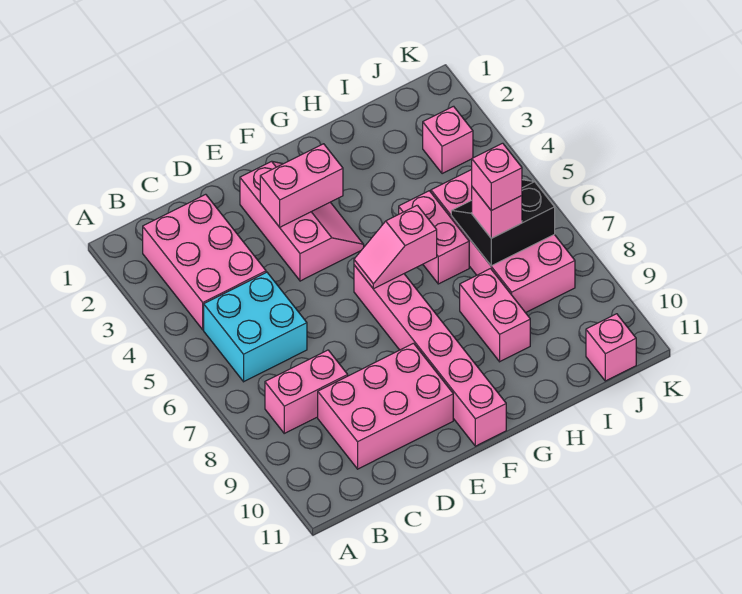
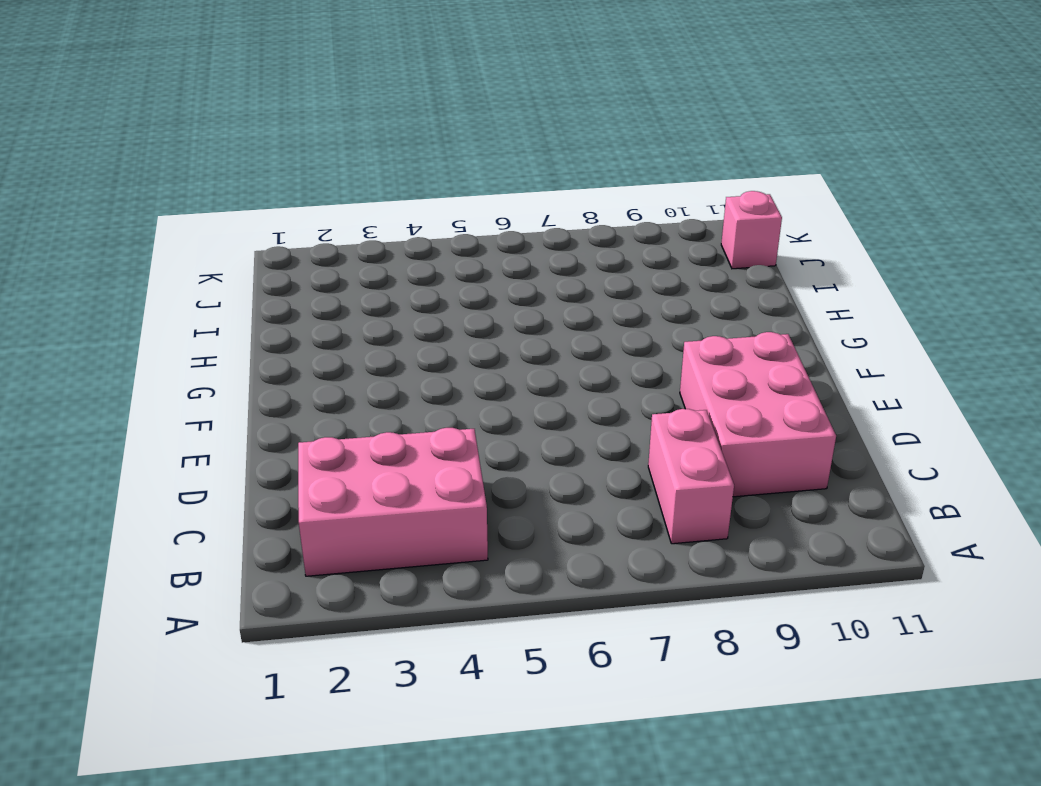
none -> cyan brick B5:C6 level 1
none -> pink slope E2:F4 level 1 top E
none -> pink brick F6:F11 level 1

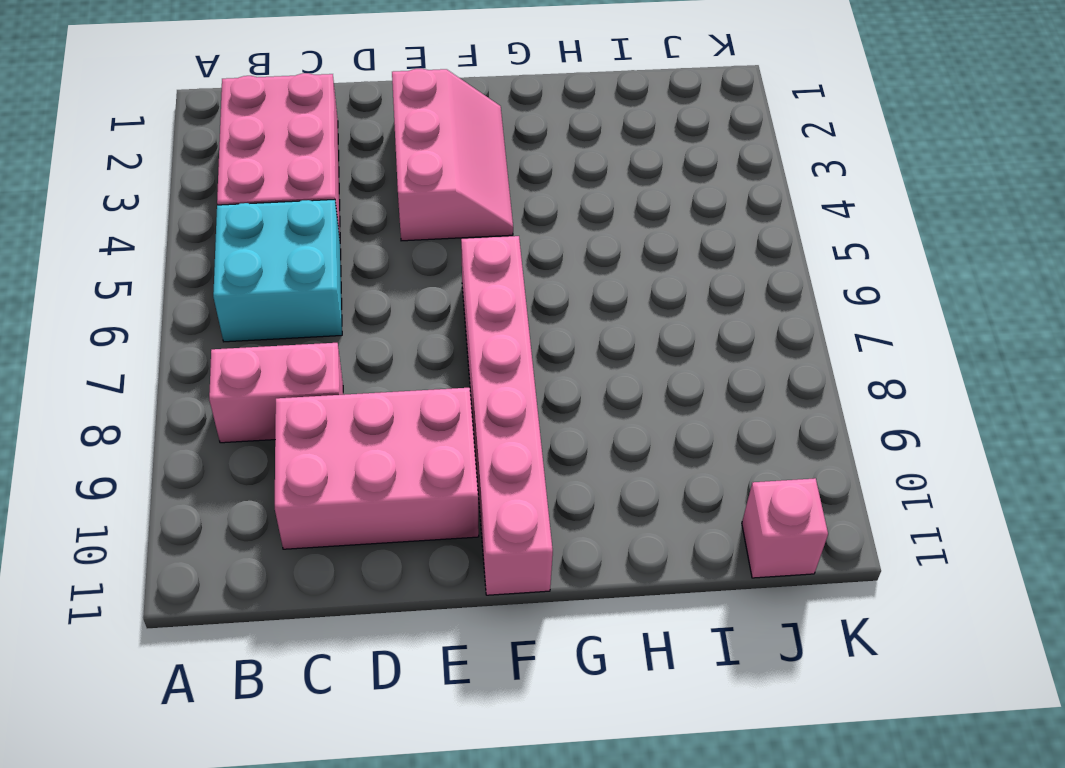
none -> pink brick H5:H6 level 1
none -> pink brick H8:H9 level 1
none -> pink brick I5:J8 level 1

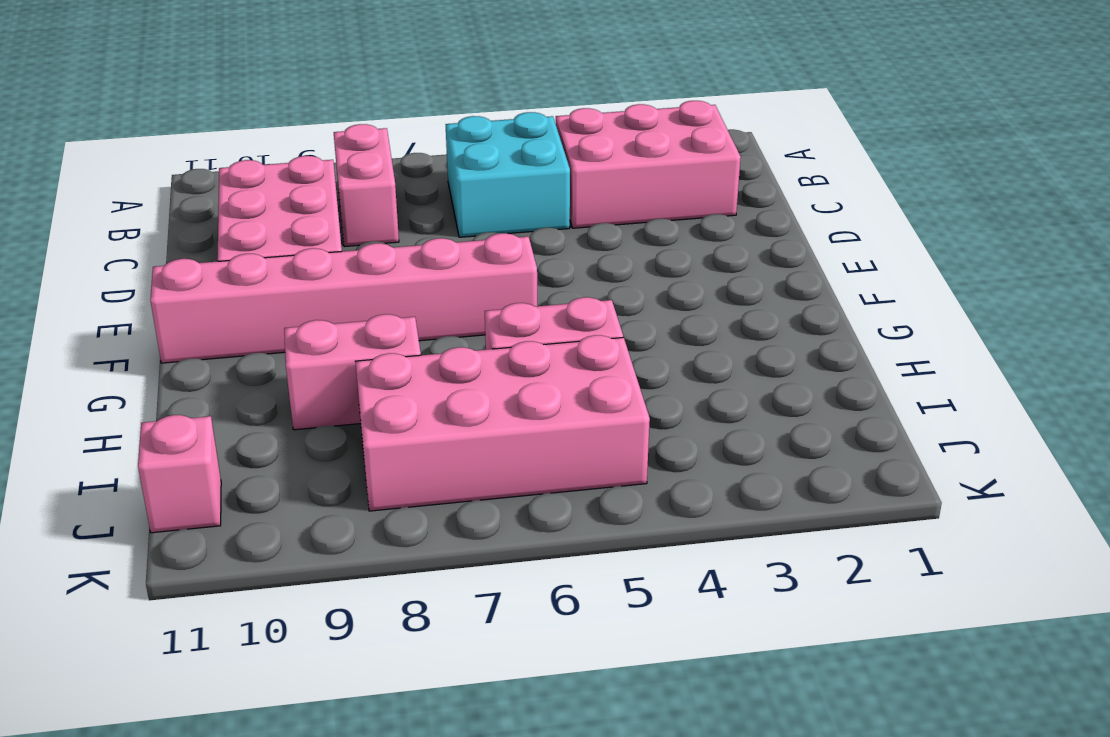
none -> pink slope E2:F4 level 1 top E
none -> pink brick J3 level 1
none -> pink brick E3:F3 level 2

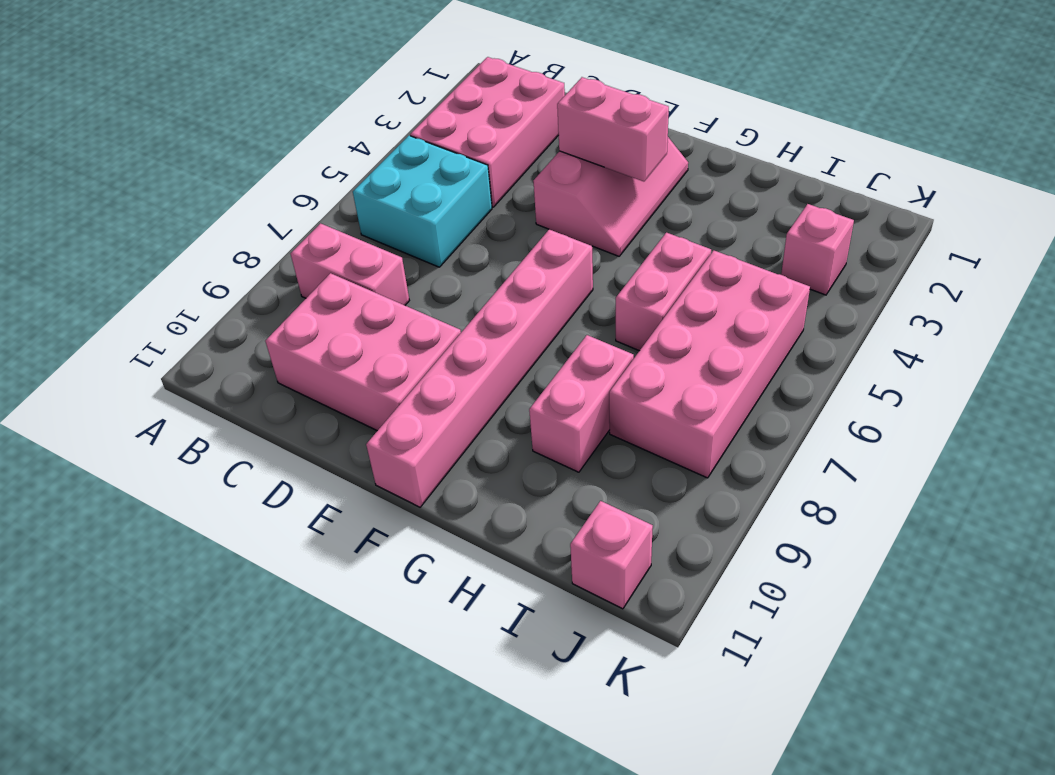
none -> pink slope F6:G6 level 2 top G
none -> black slope I6:J7 level 2 top 7
none -> pink brick I7 level 3

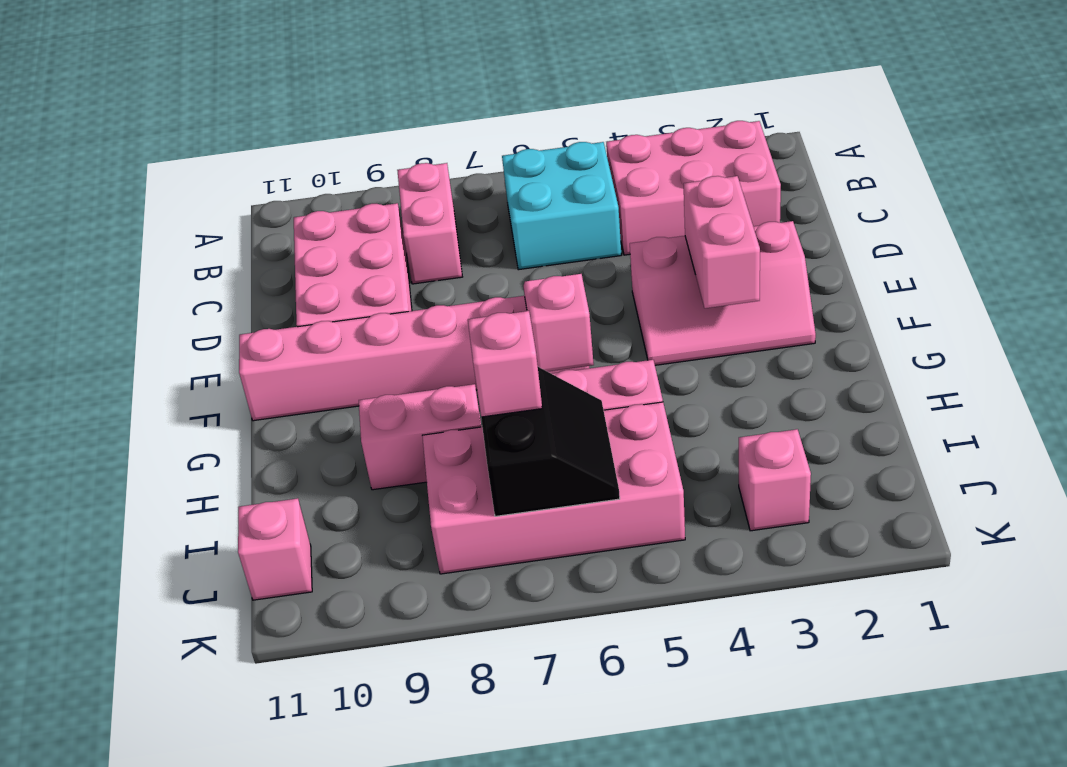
none -> pink brick I7 level 4

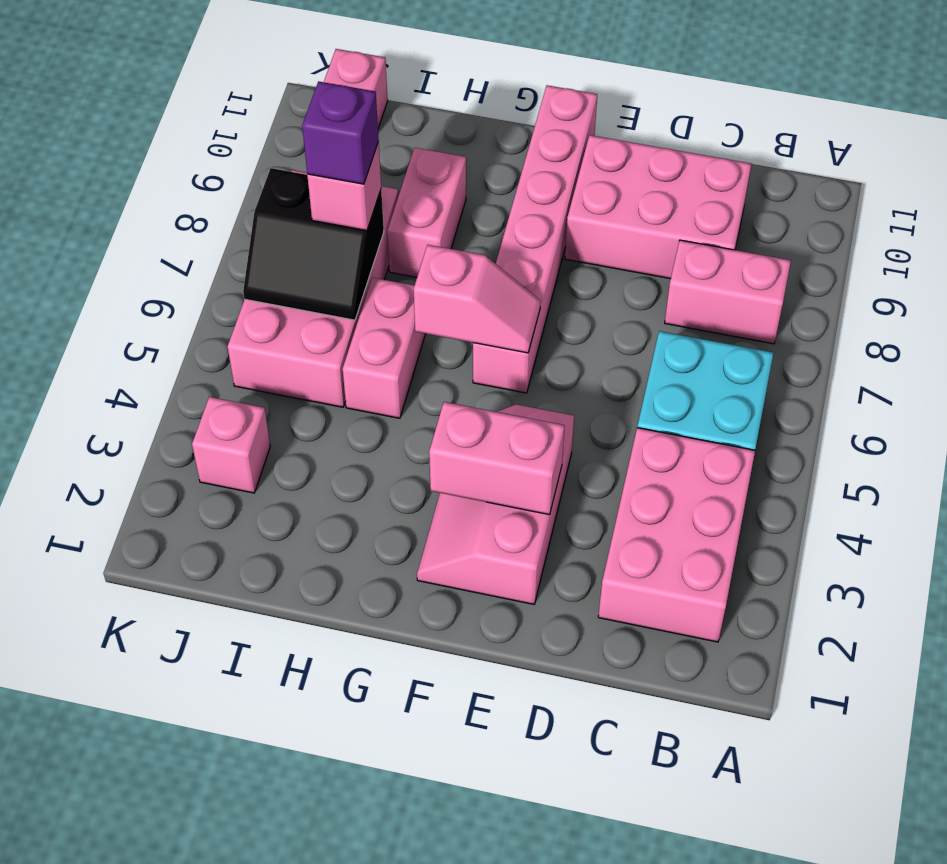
purple brick I7 level 4 -> pink brick I7 level 4

